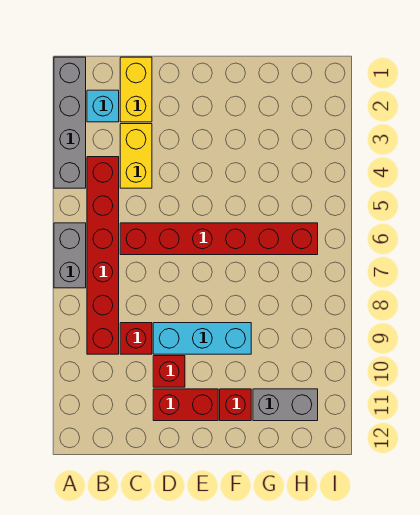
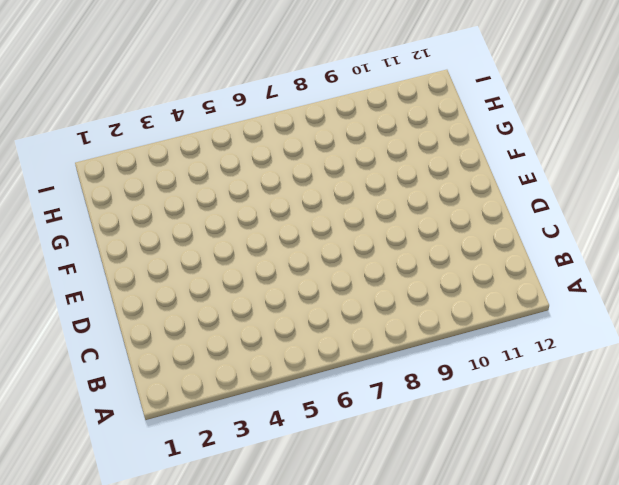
none -> grey brick A1:A4 level 1
none -> grey brick A6:A7 level 1
none -> cyan brick B2 level 1

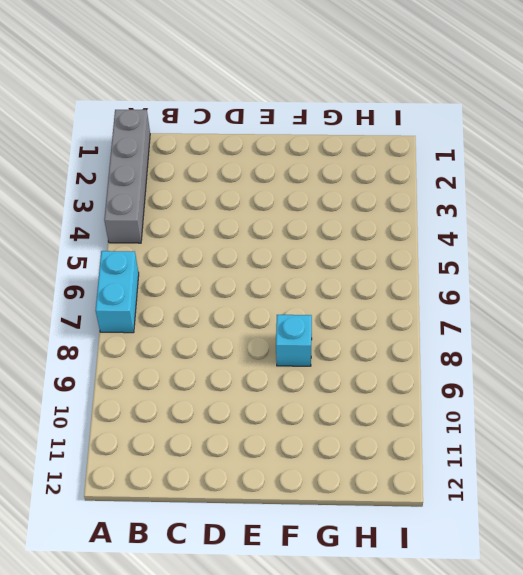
cyan brick A6:A7 level 1 -> grey brick A6:A7 level 1
cyan brick F8 level 1 -> cyan brick B2 level 1
none -> red brick B4:B9 level 1
none -> yellow brick C1:C2 level 1
none -> yellow brick C3:C4 level 1

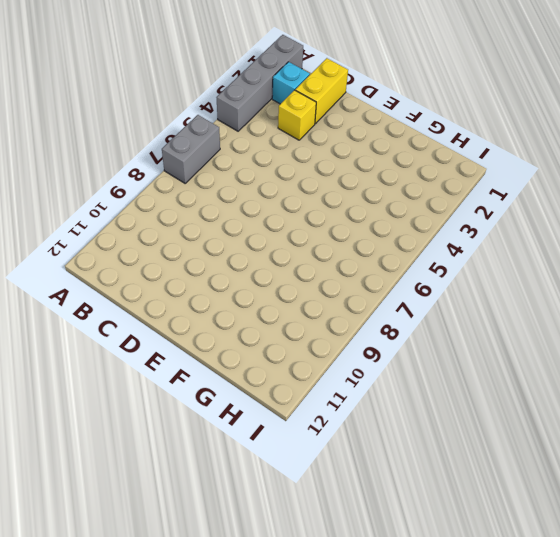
yellow brick C3 level 1 -> yellow brick C3:C4 level 1
none -> red brick B4:B9 level 1
none -> red brick C6:H6 level 1
none -> red brick C9 level 1

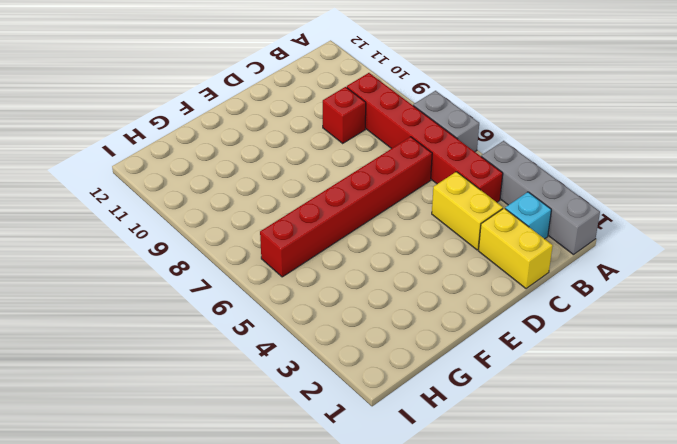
none -> cyan brick D9:F9 level 1
none -> red brick D10 level 1
none -> red brick D11:E11 level 1

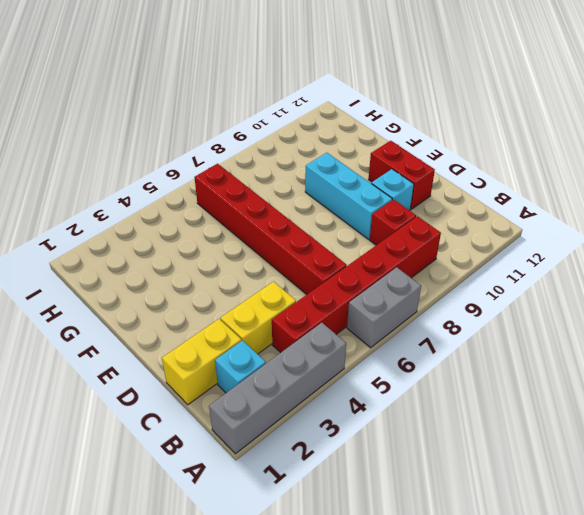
cyan brick D10 level 1 -> red brick D10 level 1
none -> red brick F11 level 1
none -> grey brick G11:H11 level 1

